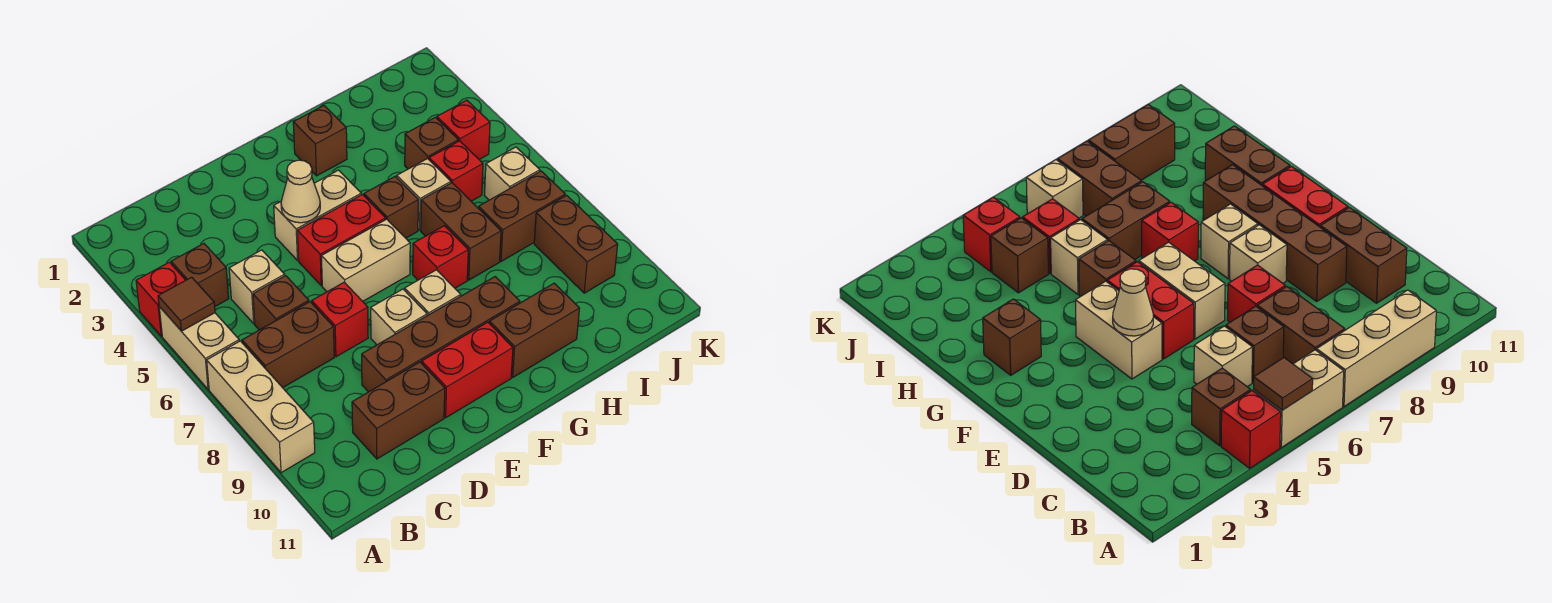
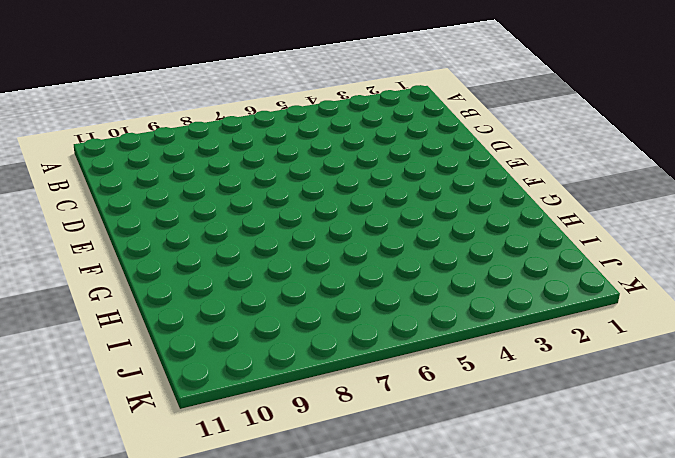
none -> red brick A4 level 1
none -> tan brick A5:A6 level 1
none -> tan brick A7:A9 level 1
none -> brown brick B4 level 1

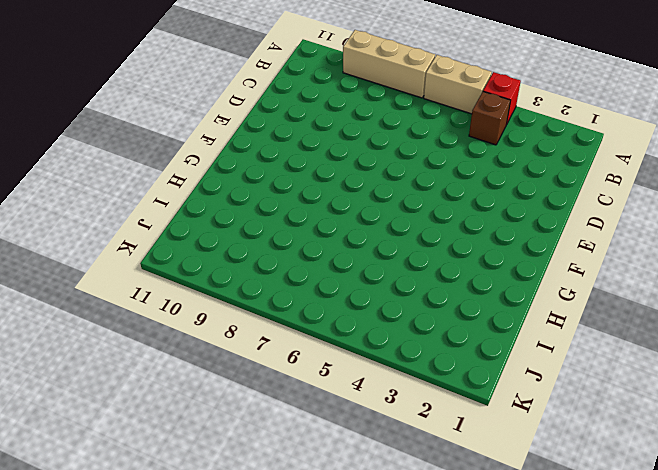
none -> brown brick B7:C7 level 1
none -> tan brick C5 level 1
none -> brown brick C6 level 1
none -> brown brick C10:D10 level 1

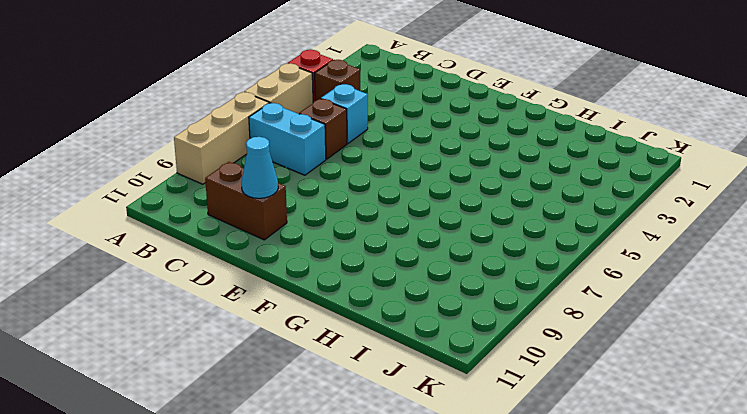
cyan brick B7:C7 level 1 -> brown brick B7:C7 level 1
cyan brick C5 level 1 -> tan brick C5 level 1
cyan cone D10 level 2 -> none
none -> red brick D7 level 1
none -> brown brick D9:G9 level 1
none -> tan brick E4:F4 level 1
none -> red brick E5:F5 level 1

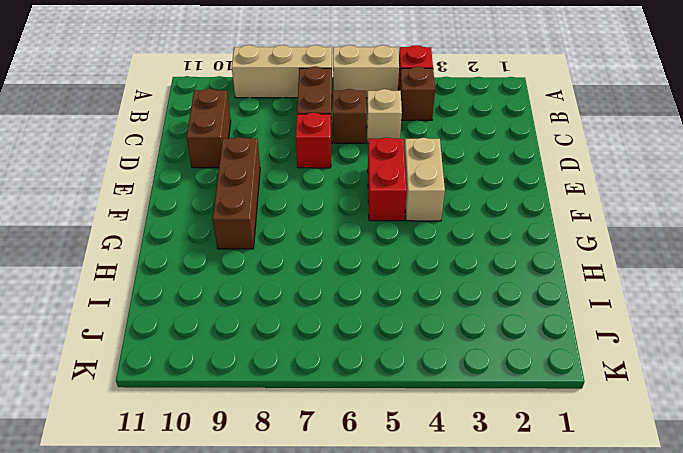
brown brick E9:G9 level 1 -> brown brick D9:G9 level 1
none -> tan brick E6:F6 level 1
none -> tan brick E8 level 1
none -> red brick E10:F10 level 1
none -> tan brick F8 level 1

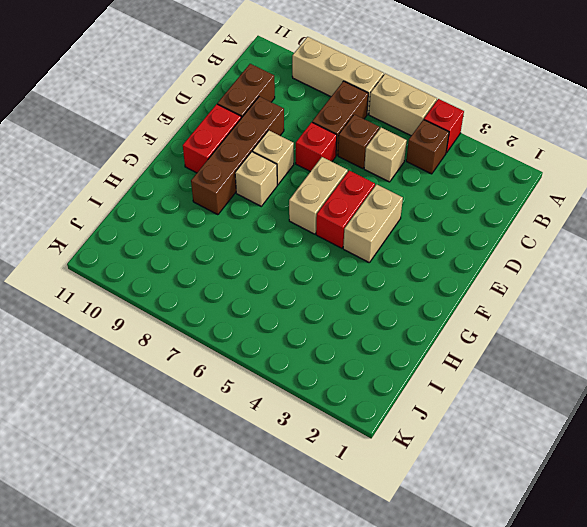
none -> brown brick G2 level 1
none -> brown brick G5 level 1
none -> red brick G7 level 1
none -> brown brick G10:H10 level 1

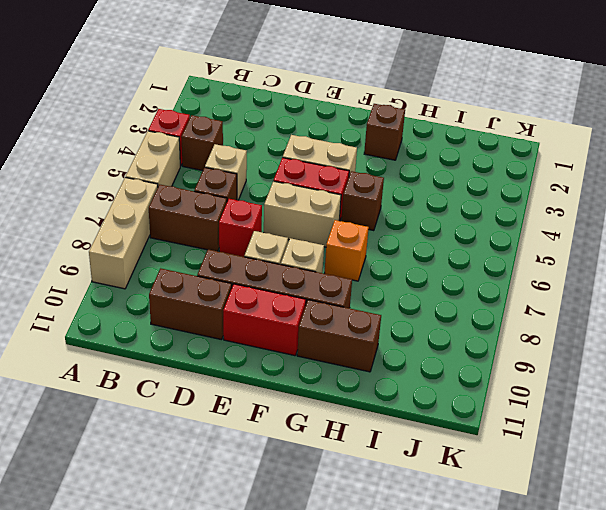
orange brick G7 level 1 -> red brick G7 level 1
none -> tan brick H5 level 1
none -> brown brick H6:H7 level 1
none -> brown brick I4 level 1
none -> red brick I5 level 1

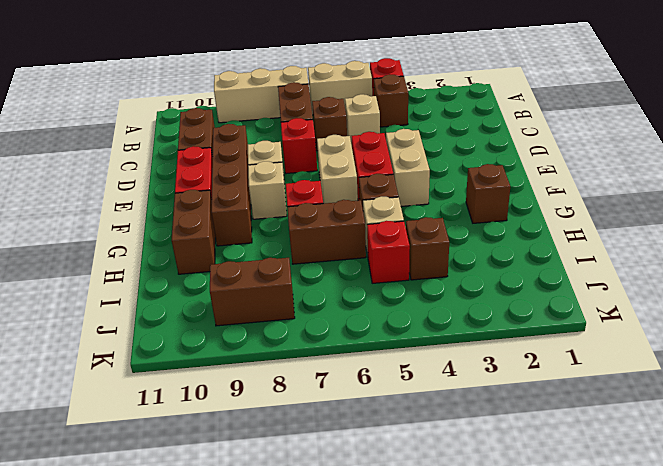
none -> brown brick I7:J7 level 1
none -> red brick J4 level 1
none -> tan brick J6 level 1
none -> brown tile A5 level 2

